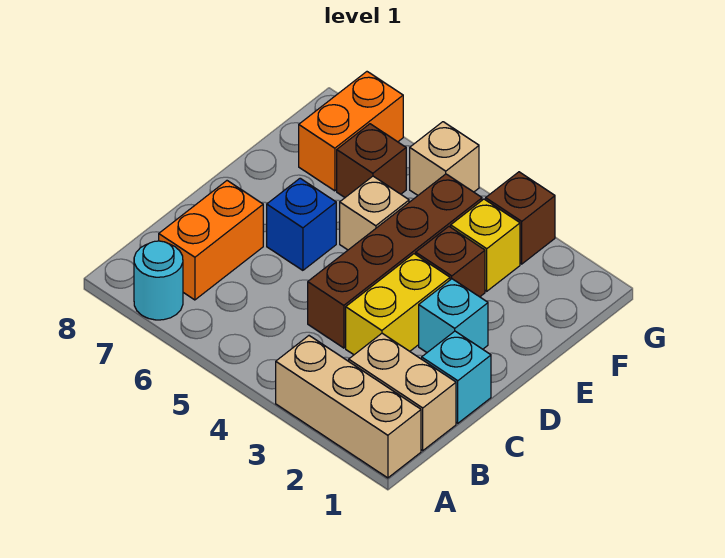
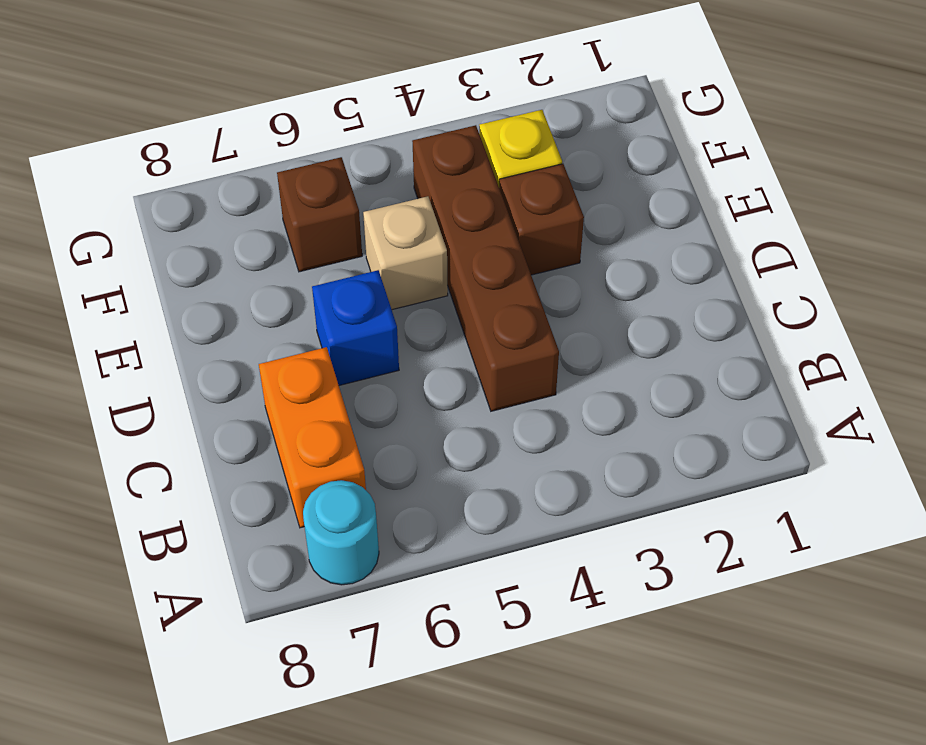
none -> tan brick A1:A3 level 1
none -> tan brick B1:B2 level 1
none -> cyan brick C1 level 1

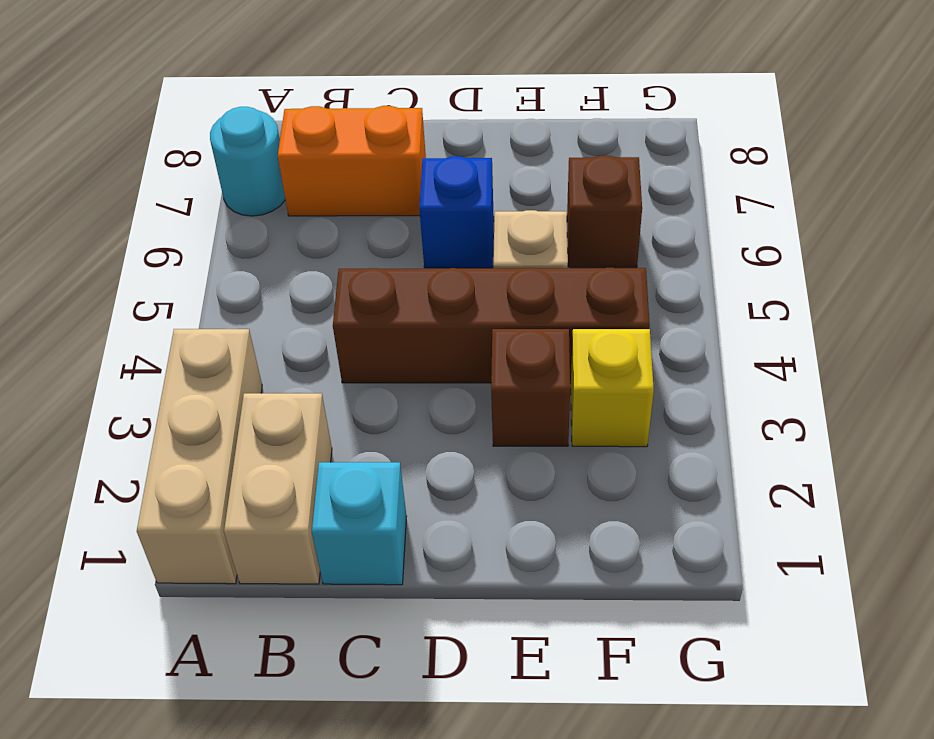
none -> yellow brick C3:D3 level 1
none -> cyan brick D2 level 1
none -> orange brick F7:G7 level 1

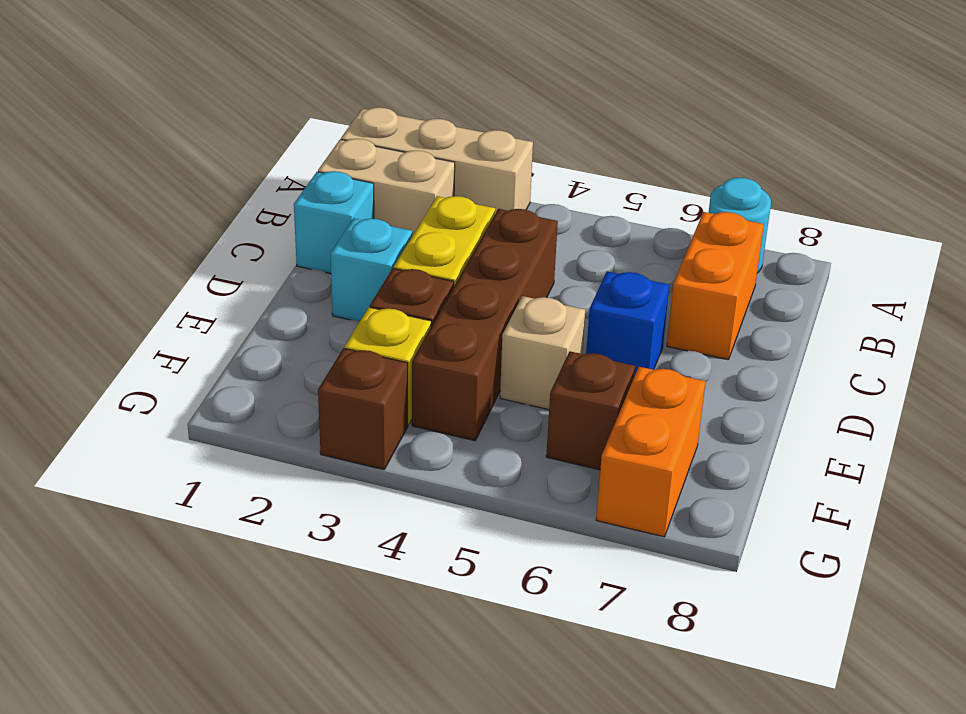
none -> tan brick G5 level 1

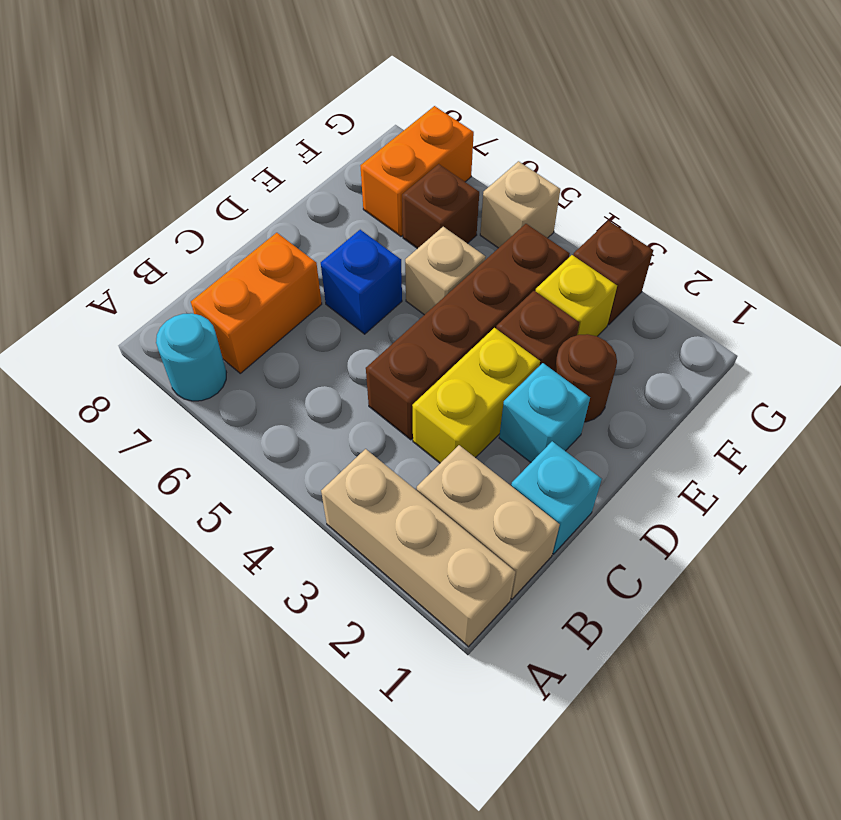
brown round brick E2 level 1 -> none

